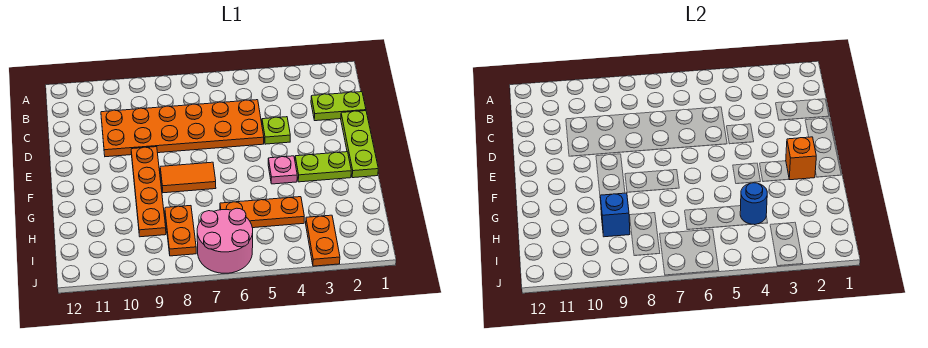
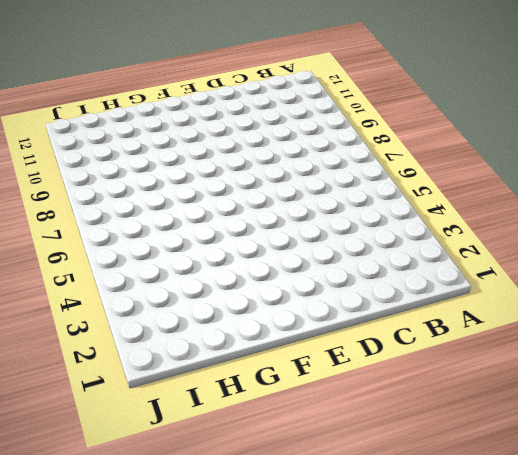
none -> lime plate C1:C2 level 1
none -> orange plate C5:D10 level 1
none -> lime plate D1:F1 level 1

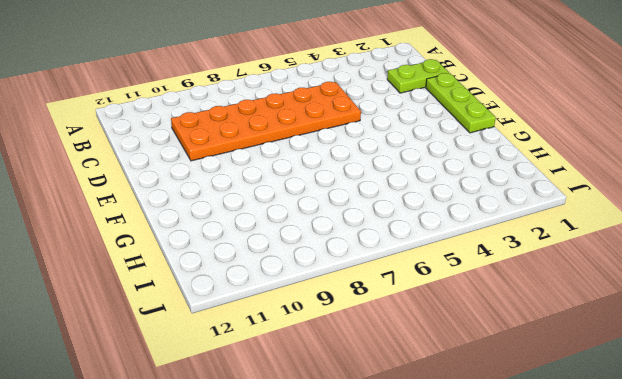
none -> lime plate D4 level 1
none -> orange plate E9:H9 level 1
none -> lime plate F2:F3 level 1

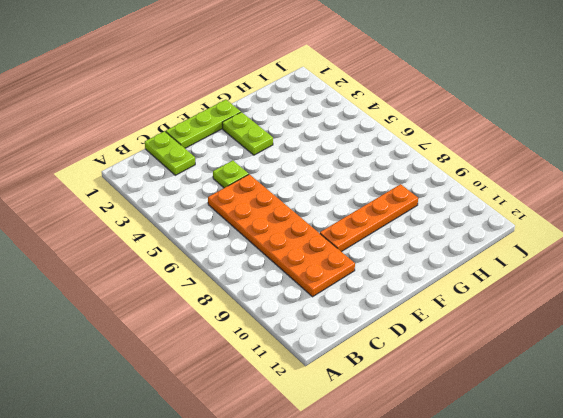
none -> pink plate F4 level 1
none -> orange tile F7:F8 level 1
none -> orange plate H4:H6 level 1

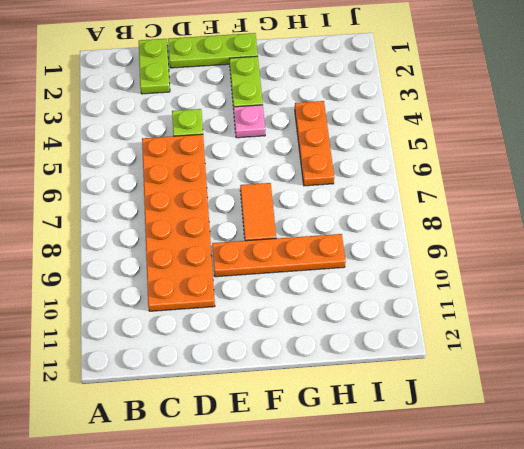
none -> orange plate H8:I8 level 1
none -> orange plate I3:J3 level 1
none -> pink round brick I6:J7 level 1

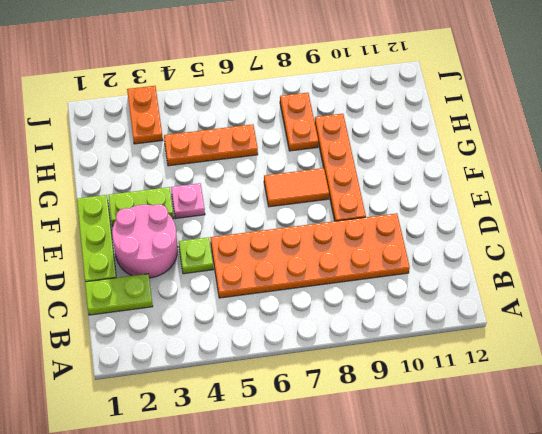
pink round brick D2:E3 level 1 -> pink round brick I6:J7 level 1
none -> orange brick F2 level 2
none -> blue round brick H4 level 2
none -> blue brick H9 level 2

